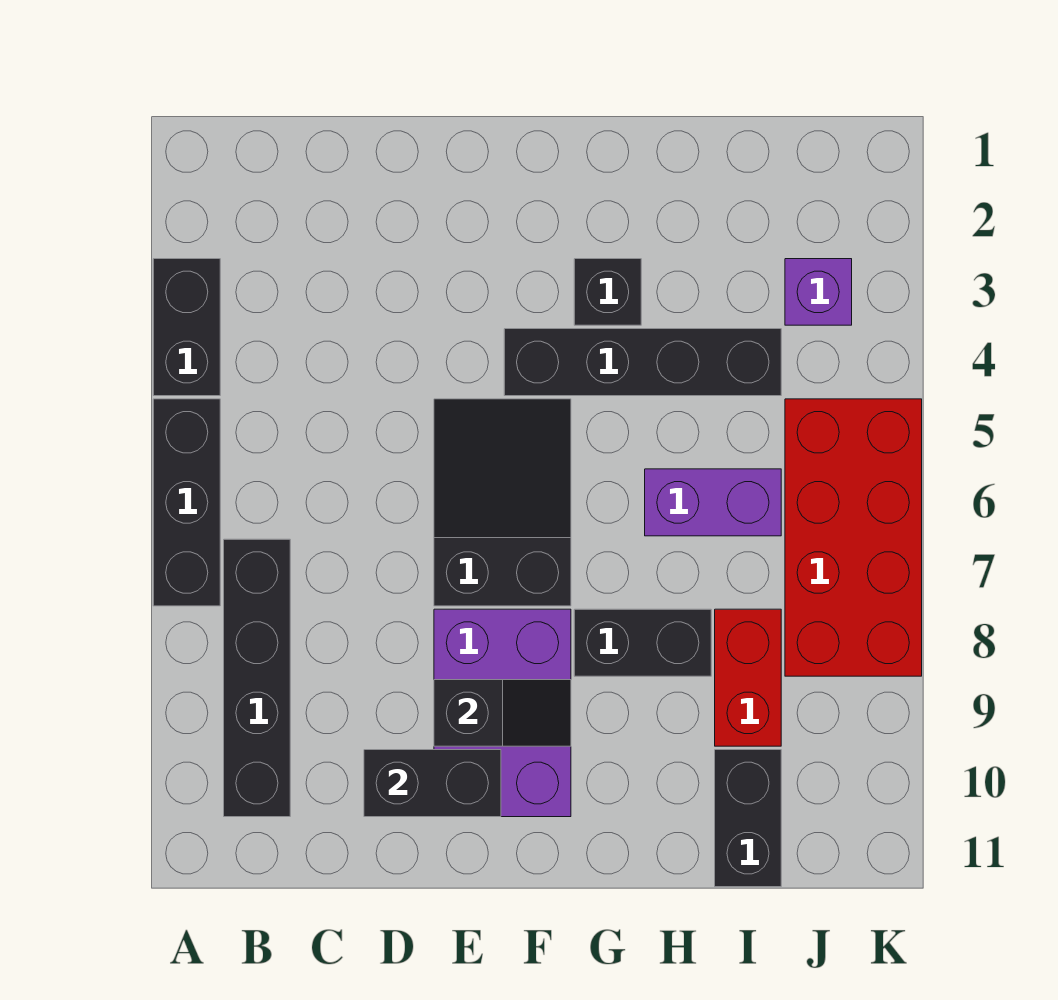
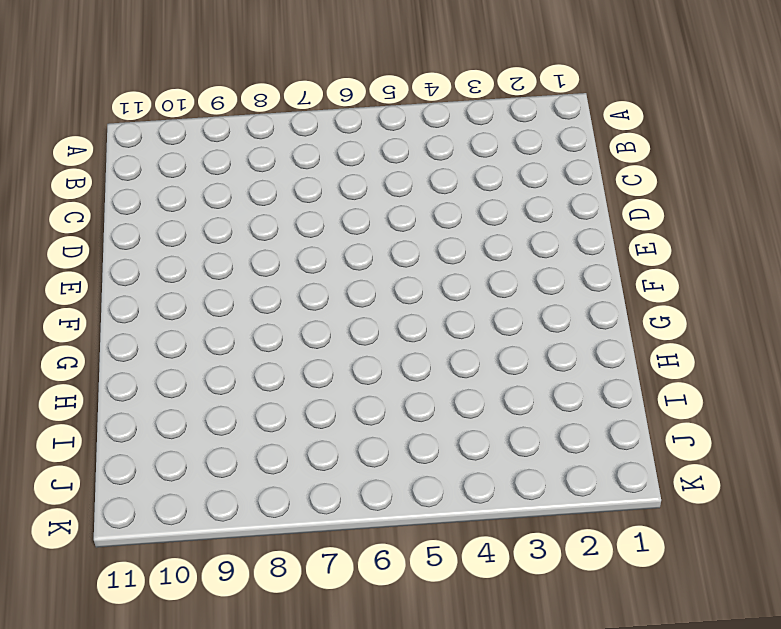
none -> black brick A3:A4 level 1
none -> black brick A5:A7 level 1
none -> black brick B7:B10 level 1

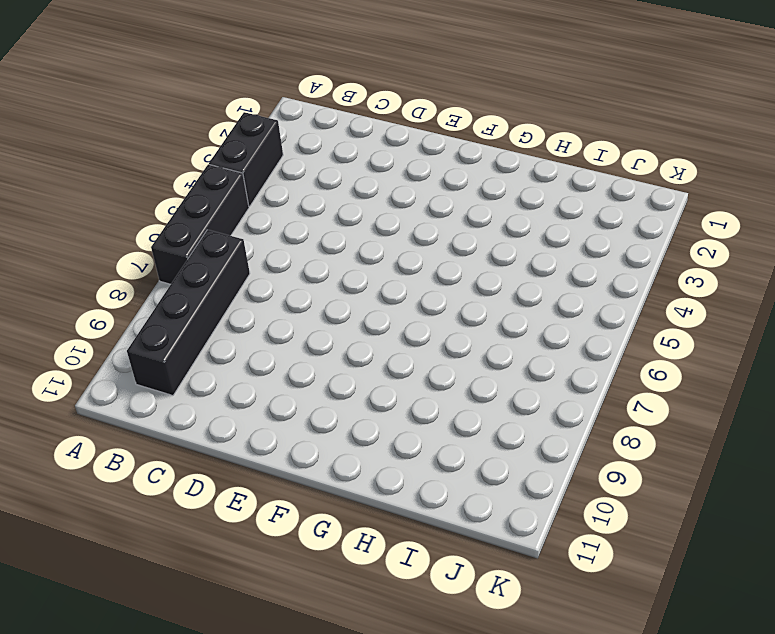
none -> black slope E5:F7 level 1 top 7
none -> purple brick E8:F10 level 1
none -> black brick F4:I4 level 1

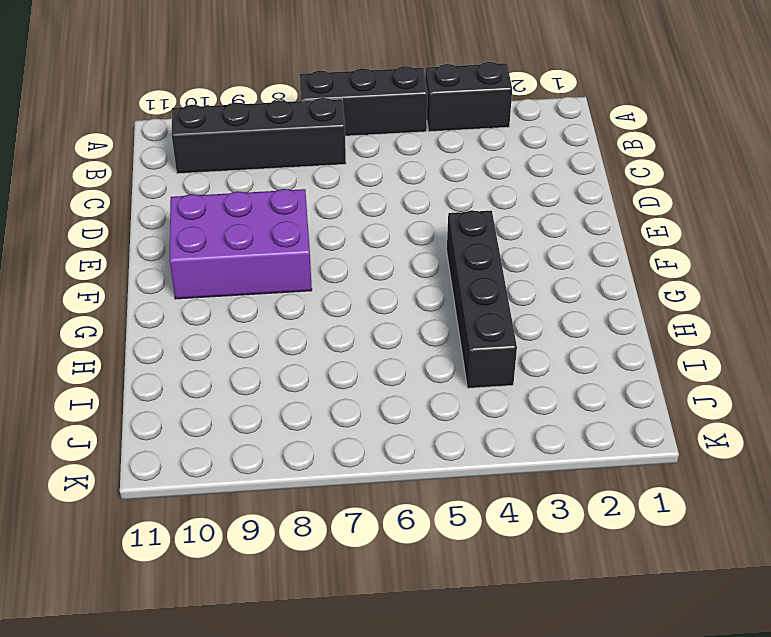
none -> black slope E5:F7 level 1 top 7
none -> black brick G3 level 1
none -> black brick G8:H8 level 1

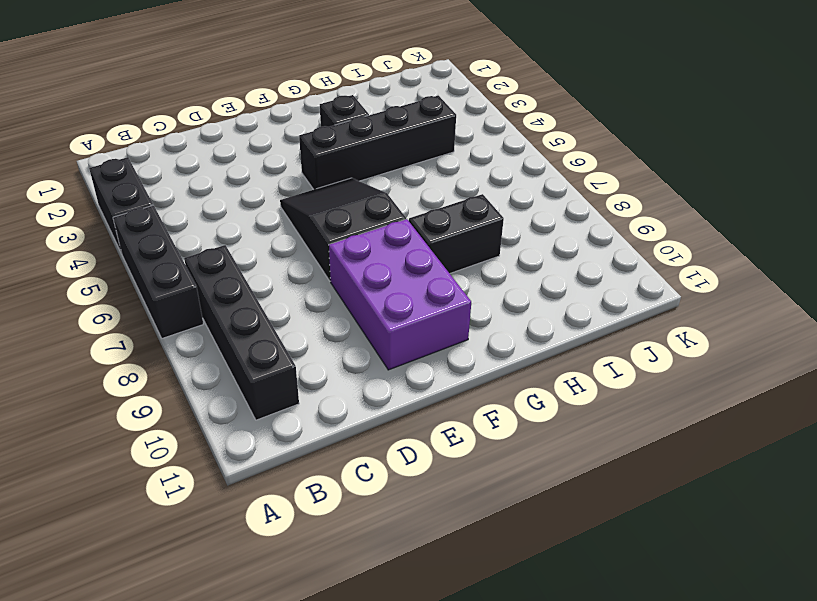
none -> purple brick H6:I6 level 1
none -> red brick I8:I9 level 1
none -> black brick I10:I11 level 1

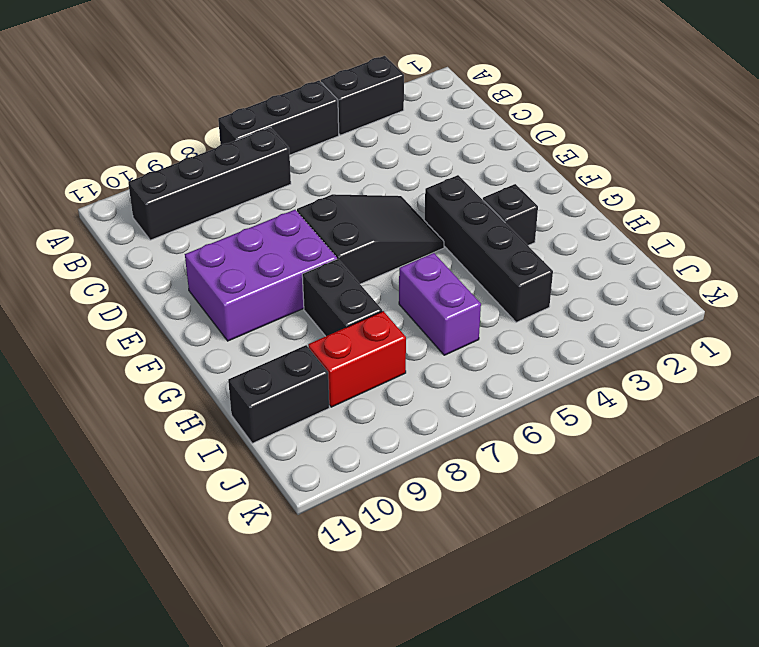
none -> purple brick J3 level 1
none -> red brick J5:K8 level 1
none -> black brick D10:E10 level 2

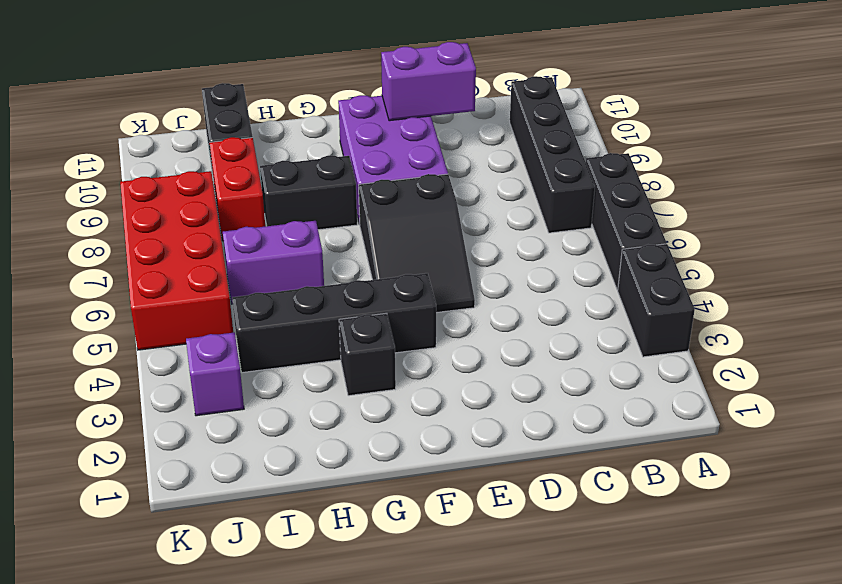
purple brick D10:E10 level 2 -> black brick D10:E10 level 2
none -> black slope E9:F9 level 2 top E

